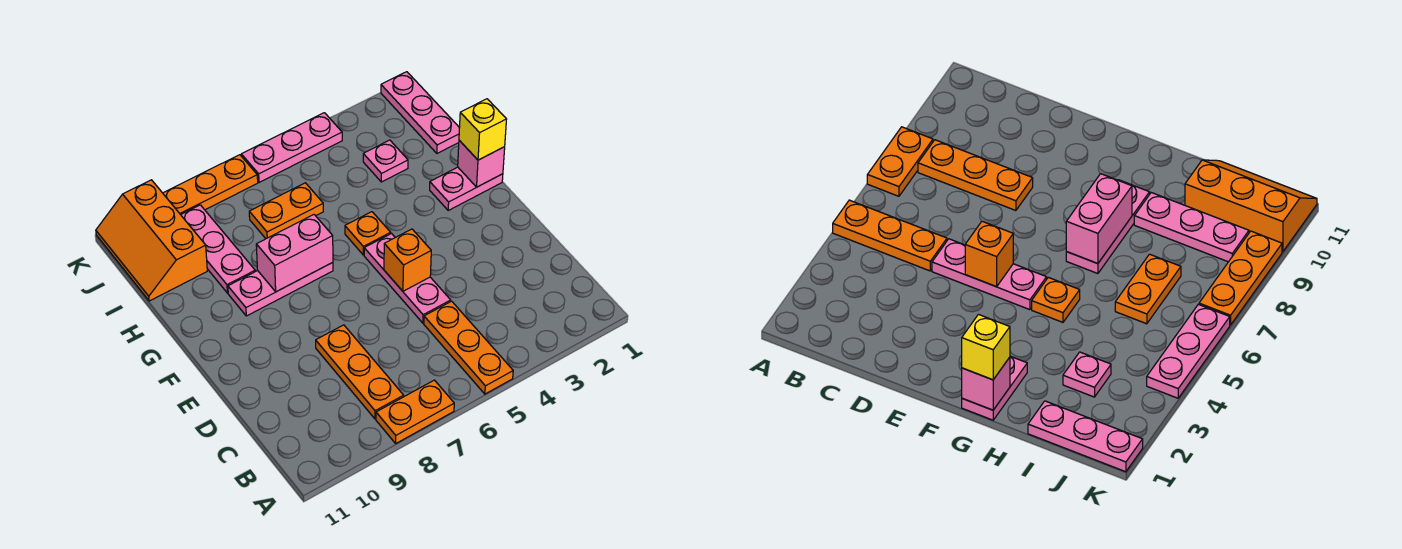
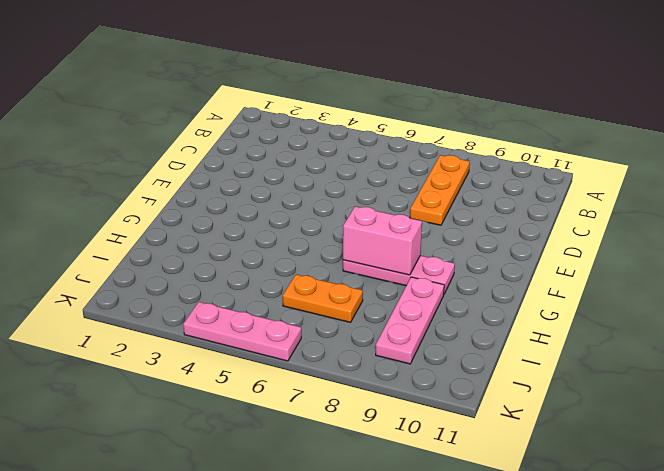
none -> orange plate A5:C5 level 1
none -> orange plate A7:A8 level 1
none -> pink plate D5:F5 level 1

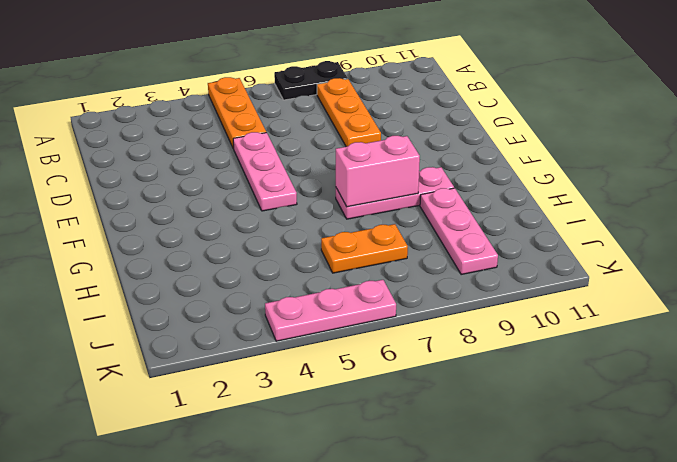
black plate A7:A8 level 1 -> orange plate A7:A8 level 1
none -> pink plate G1:G2 level 1
none -> orange plate G5 level 1
none -> pink plate I1:K1 level 1

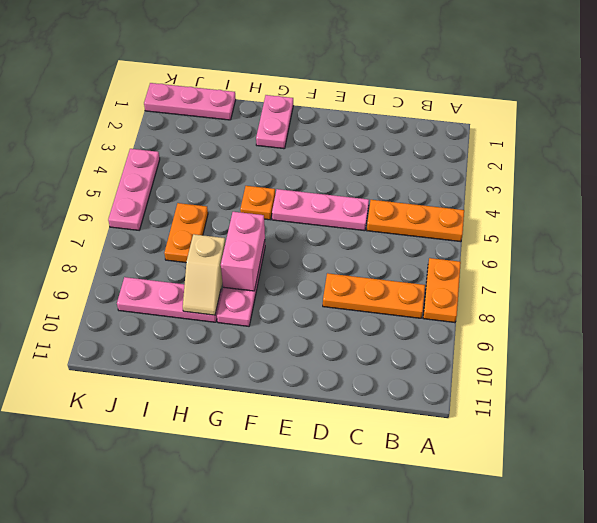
tan slope H8:H9 level 2 top 8 -> none
none -> pink plate I3 level 1
none -> orange slope I10:K11 level 1 top 10
none -> orange plate K7:K9 level 1

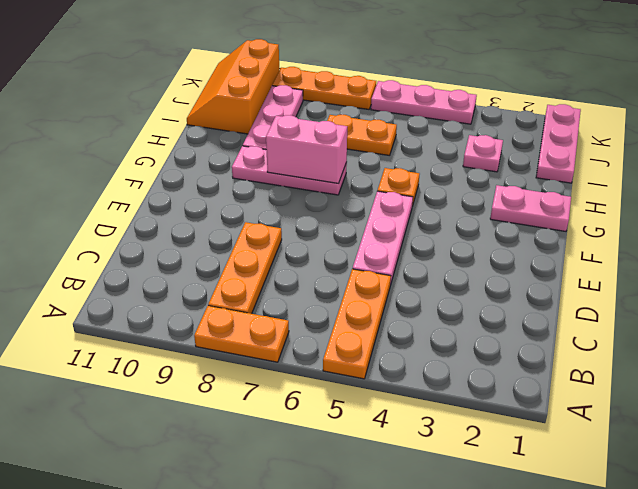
none -> orange brick E5 level 2
none -> pink brick G1 level 2
none -> yellow brick G1 level 3

